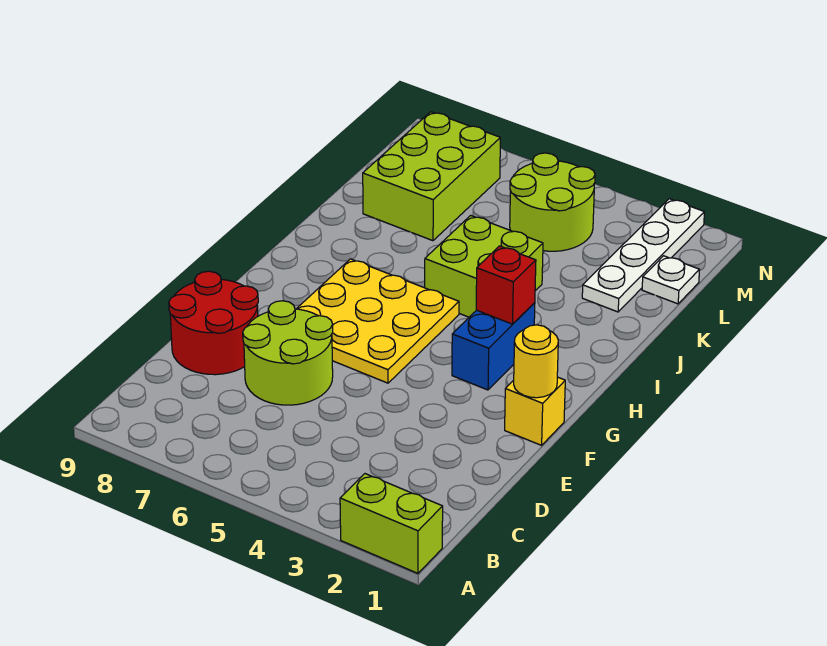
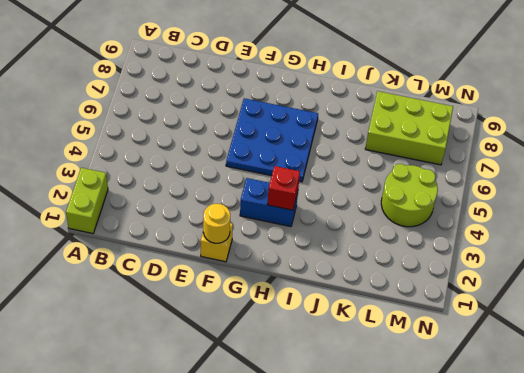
blue plate F5:H7 level 1 -> yellow plate F5:H7 level 1
none -> lime round brick D6:E7 level 1
none -> red round brick D8:E9 level 1
none -> lime brick I4:J5 level 1

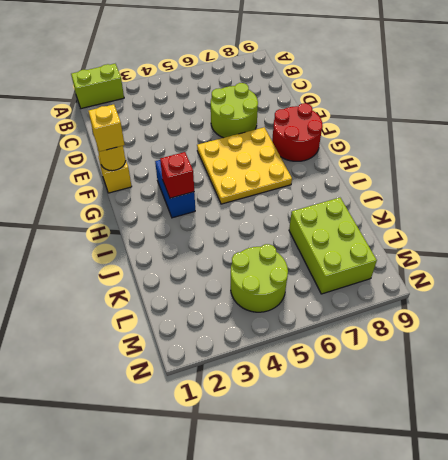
yellow brick F1 level 3 -> none
red round brick F8:G9 level 1 -> red round brick D8:E9 level 1
none -> lime brick I4:J5 level 1
none -> white plate K2:N2 level 1
none -> white plate L1 level 1

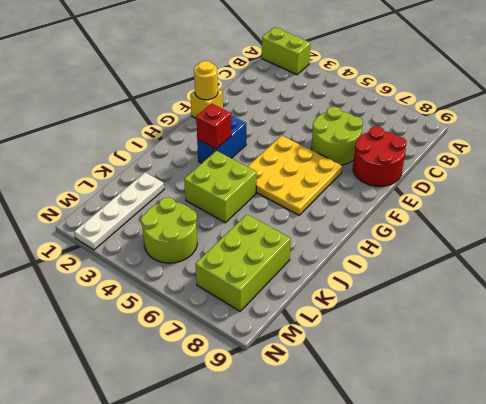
none -> white plate L1 level 1

